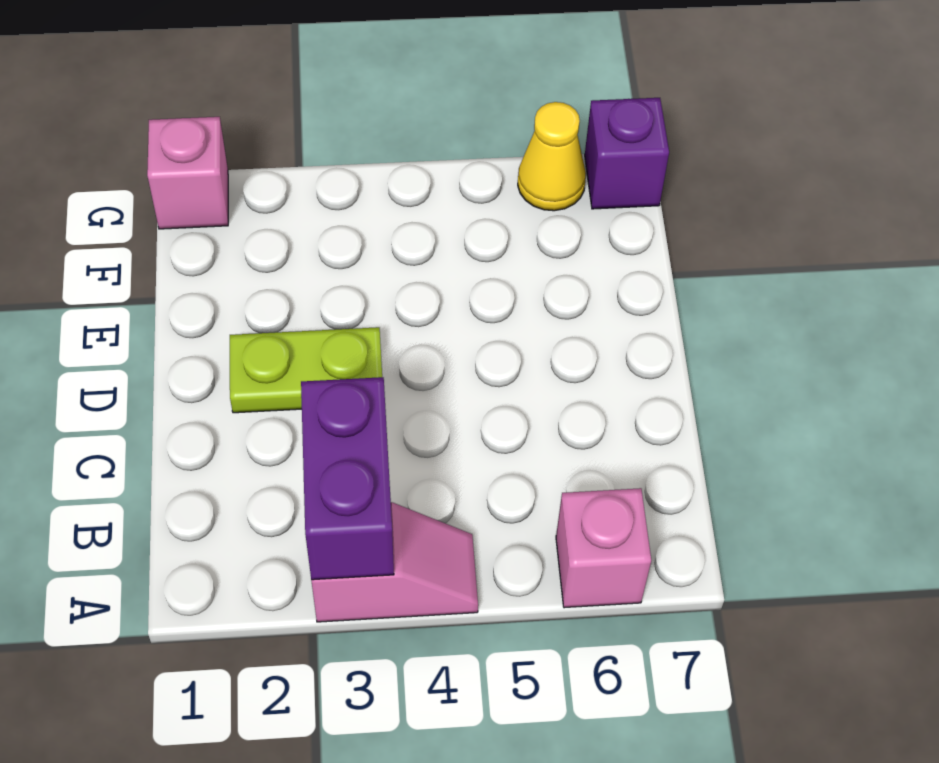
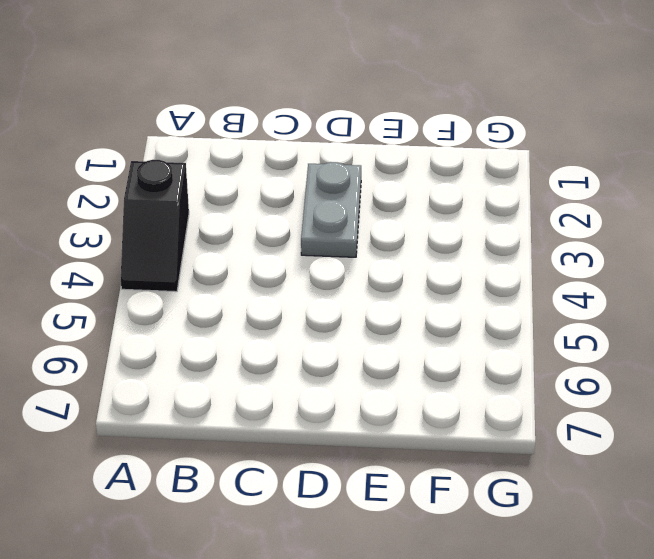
black slope A3:A4 level 1 top 3 -> pink slope A3:A4 level 1 top 3
grey plate D2:D3 level 1 -> lime plate D2:D3 level 1
none -> pink brick A6 level 1
none -> pink brick G1 level 1

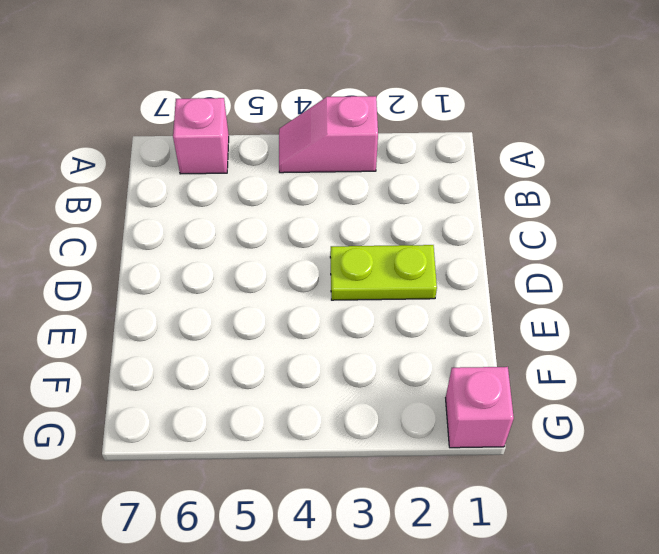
none -> yellow cone G6 level 1
none -> purple brick G7 level 1

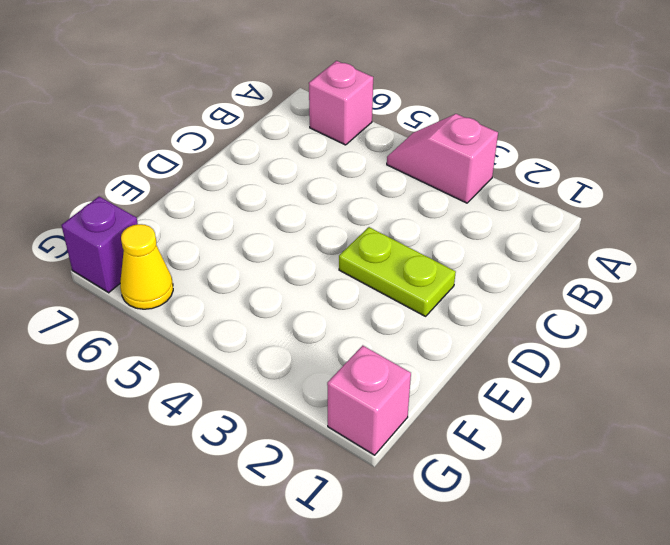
none -> purple brick A3:B3 level 2

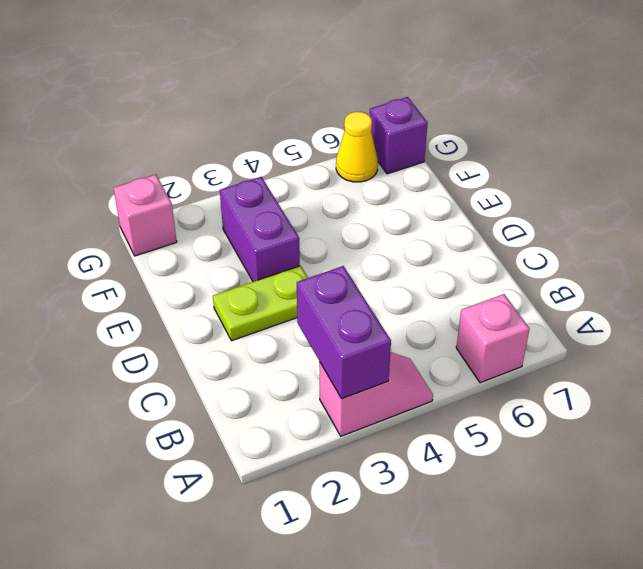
purple brick E3:F3 level 1 -> none

